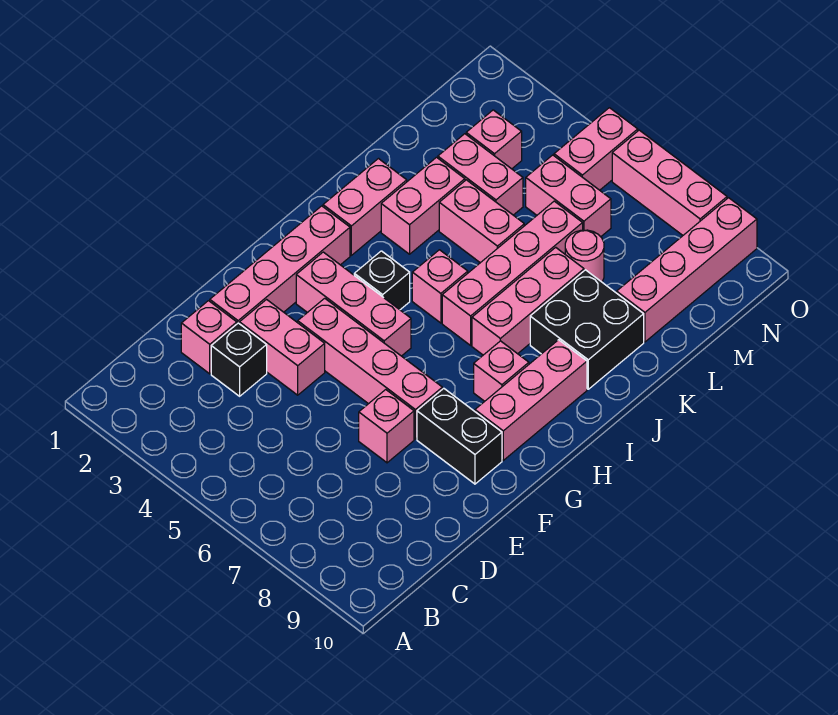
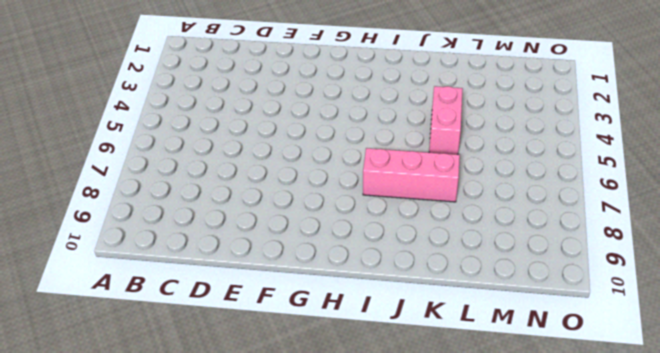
none -> pink brick D2 level 1
none -> black brick D3 level 1
none -> pink brick E2:H2 level 1

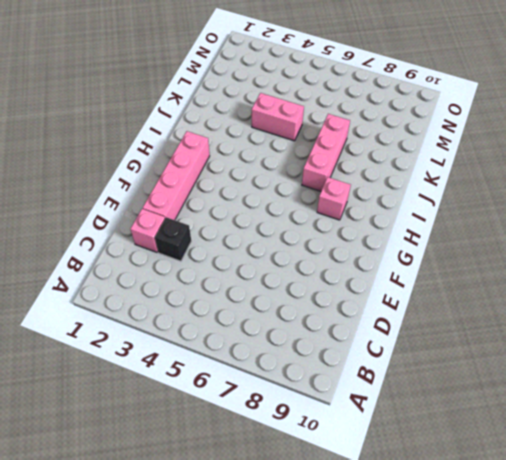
none -> pink brick E3:E4 level 1
none -> pink brick E7 level 1
none -> pink brick F4:F7 level 1

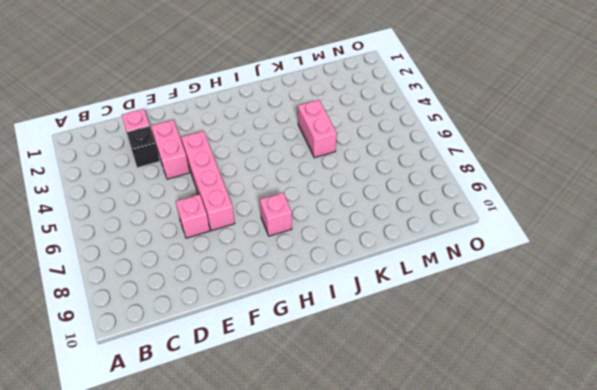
none -> pink brick E2:H2 level 1
none -> black brick F8:F9 level 1
none -> pink brick G3:G5 level 1

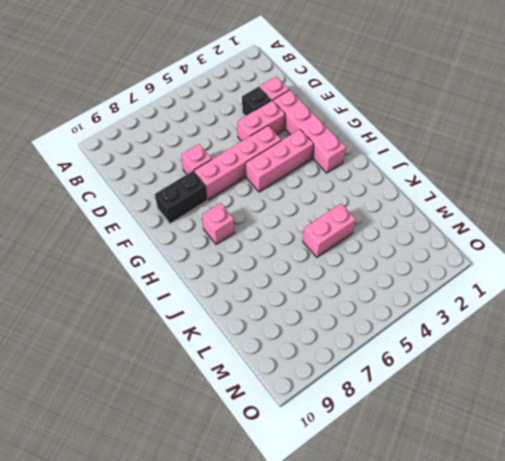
none -> pink brick G9:I9 level 1
none -> black brick H4 level 1
none -> pink brick I2:J2 level 1

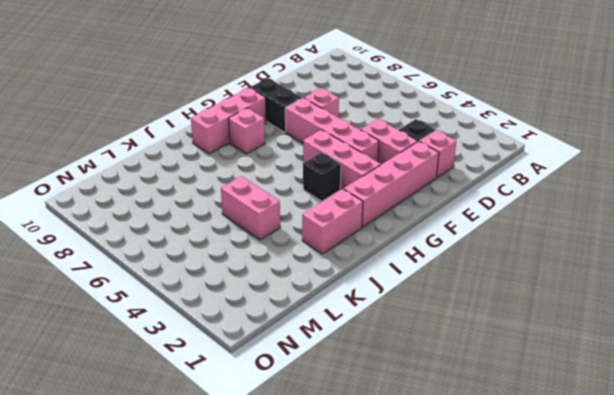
none -> pink brick I5 level 1
none -> pink brick I6:L6 level 1
none -> pink brick I7:K7 level 1

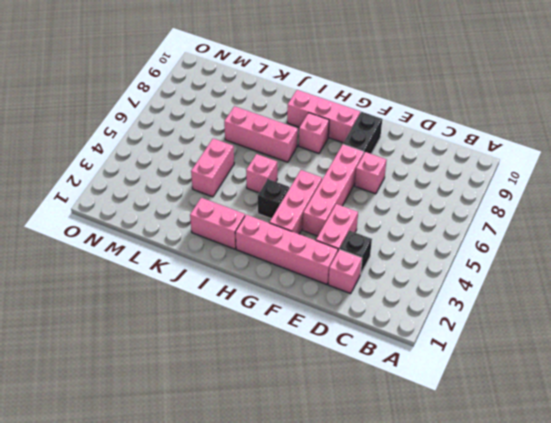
none -> pink brick I6:L6 level 1
none -> pink brick J3:K3 level 1
none -> black brick J8:K9 level 1

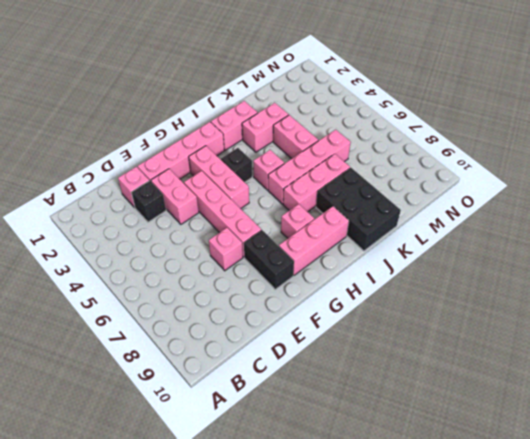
black brick J8:K10 level 1 -> black brick J8:K9 level 1
none -> pink brick L3:L4 level 1
none -> pink round brick L7 level 1
none -> pink brick L9:O9 level 1

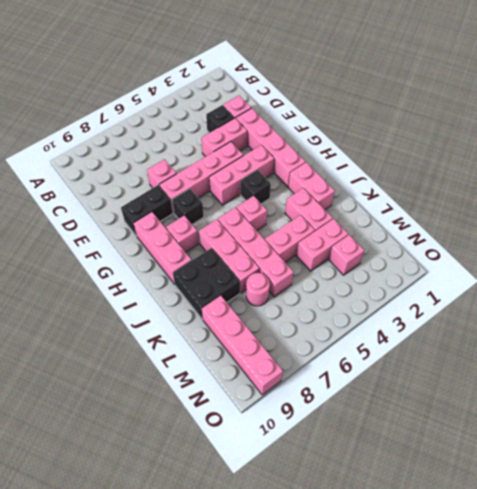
black brick G7 level 1 -> none
none -> pink brick M5:M6 level 1
none -> pink brick N5:O5 level 1
none -> pink brick O6:O8 level 1

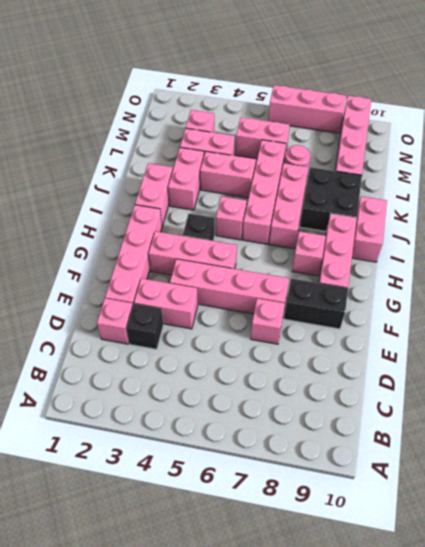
pink brick I10:J10 level 1 -> pink brick N5:O5 level 1

